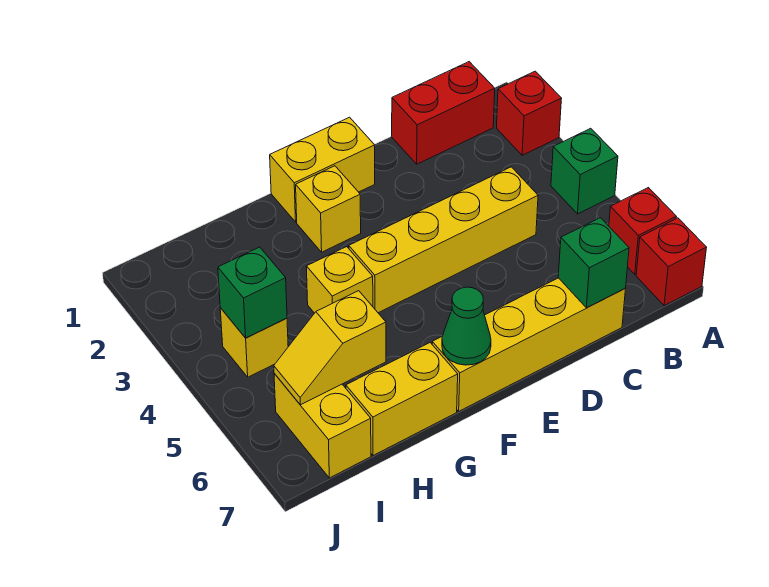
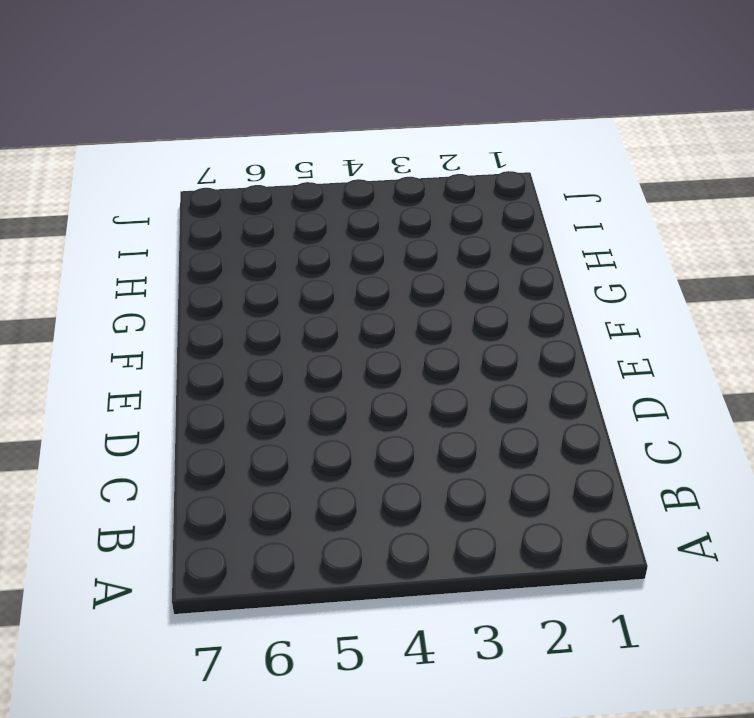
none -> red brick A2 level 1
none -> green brick A4 level 1
none -> red brick A6 level 1

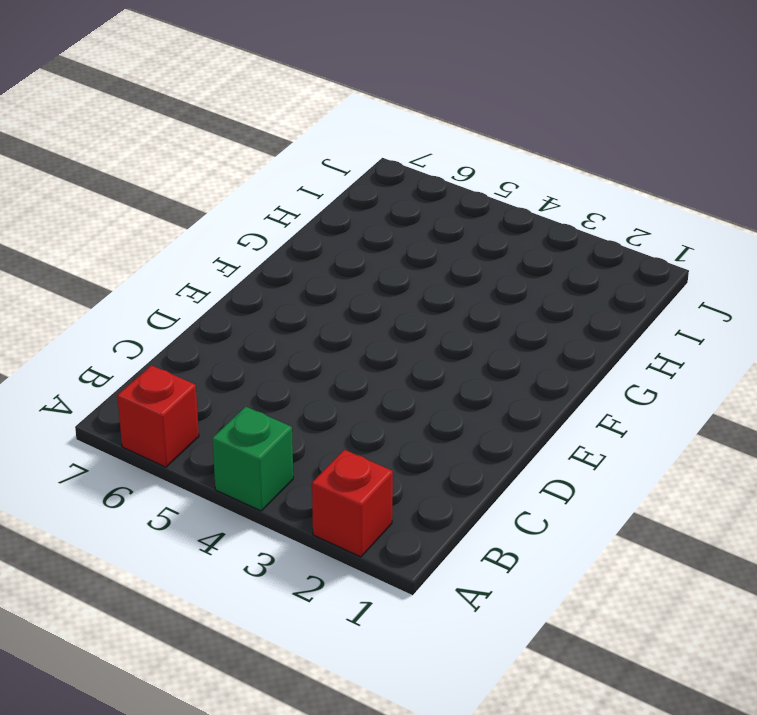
none -> red brick A7 level 1
none -> red brick B1:C1 level 1
none -> yellow brick C4:F4 level 1

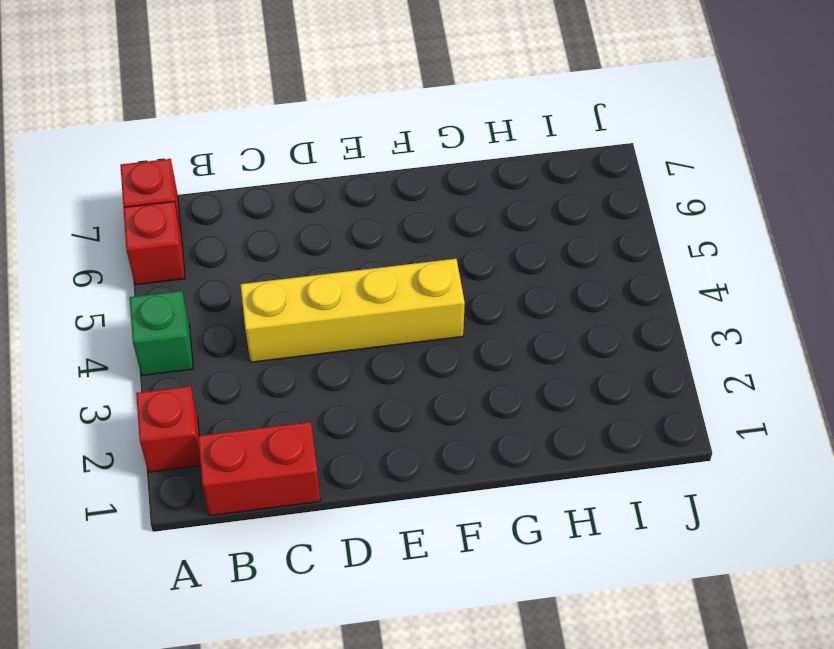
none -> yellow brick C7:F7 level 1
none -> yellow brick E1:F1 level 1
none -> yellow brick F2 level 1

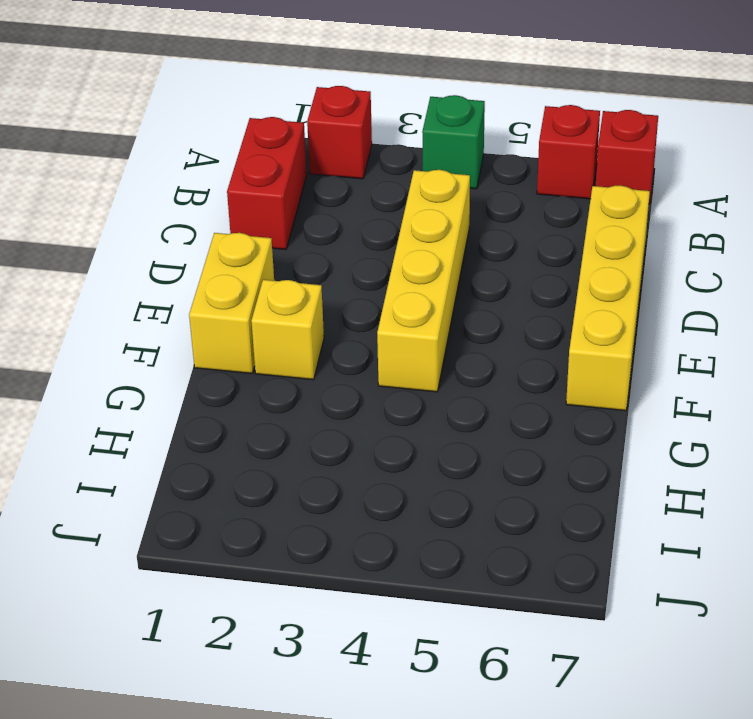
none -> yellow brick G4 level 1
none -> yellow brick G7:H7 level 1
none -> yellow brick I4 level 1

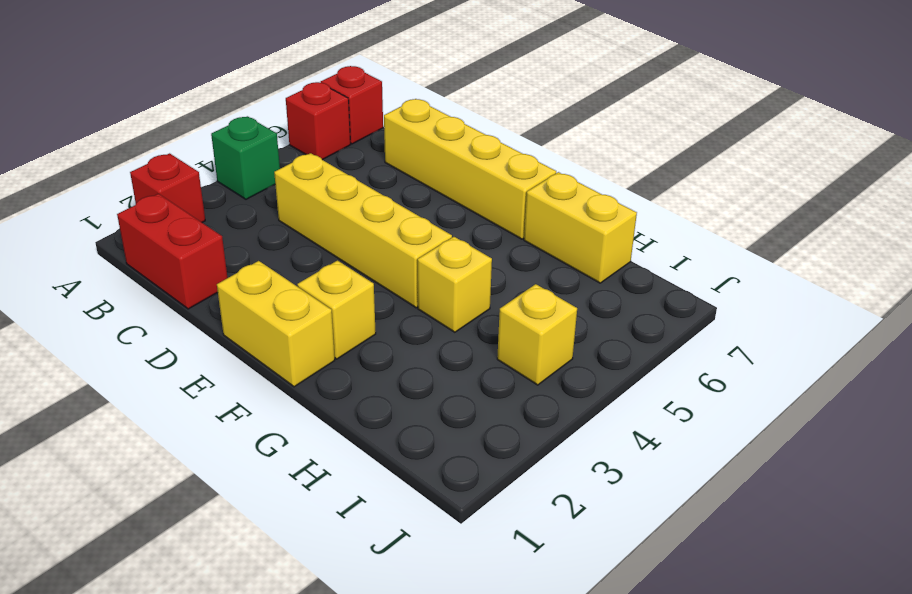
none -> yellow brick I6:I7 level 1
none -> green brick C7 level 2
none -> green cone F7 level 2

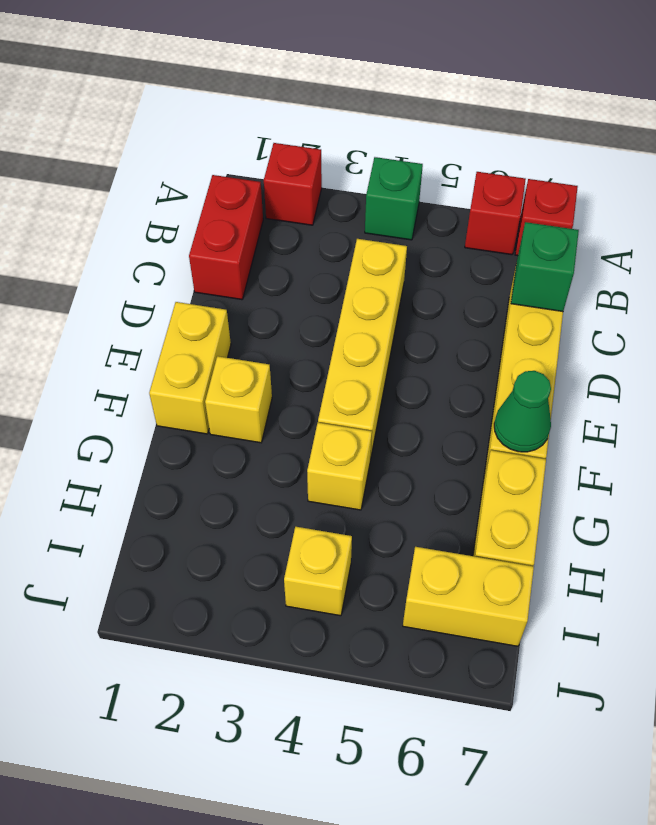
none -> yellow slope H6:I6 level 2 top H
none -> green brick I4 level 2

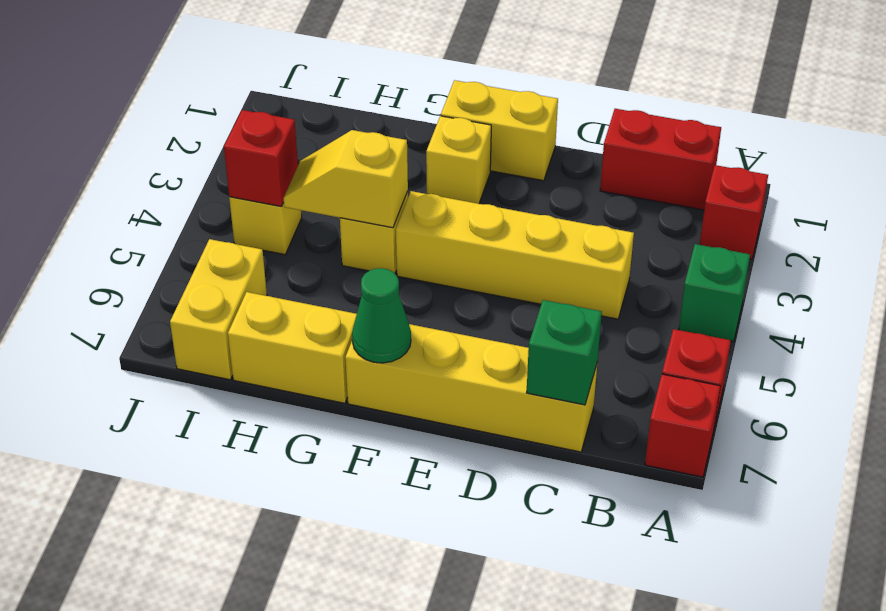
yellow slope G4:H4 level 2 top G -> yellow slope H6:I6 level 2 top H
red brick I4 level 2 -> green brick I4 level 2

